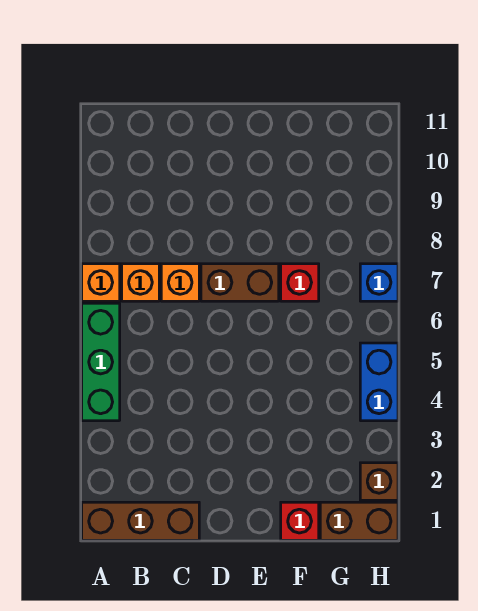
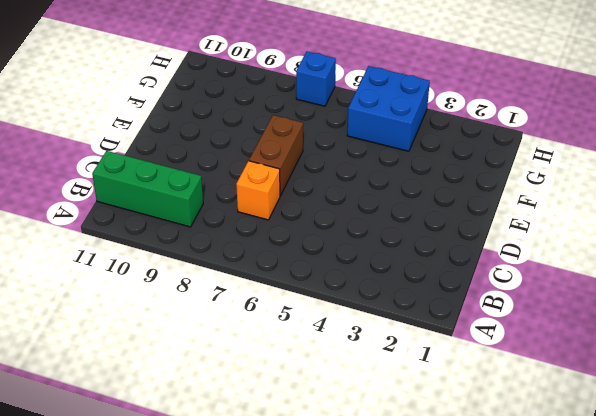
green brick B9:B11 level 1 -> green brick A4:A6 level 1
blue brick G4:H5 level 1 -> blue brick H4:H5 level 1
none -> brown brick A1:C1 level 1
none -> orange brick A7 level 1
none -> orange brick B7 level 1

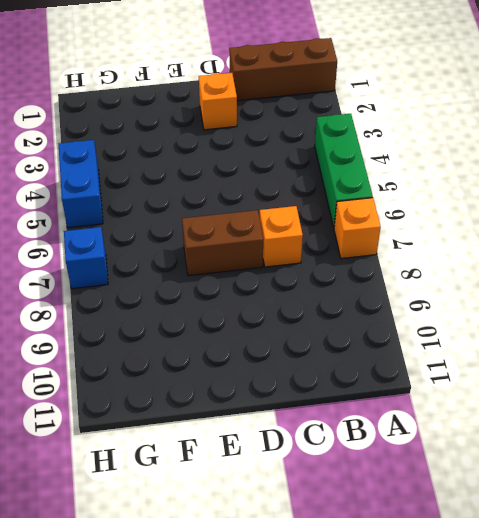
orange brick D2 level 1 -> orange brick B7 level 1
none -> red brick F1 level 1
none -> red brick F7 level 1
none -> brown brick G1:H1 level 1

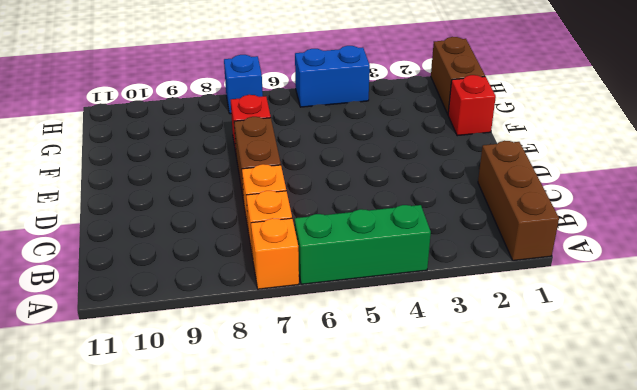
none -> brown brick H2 level 1

